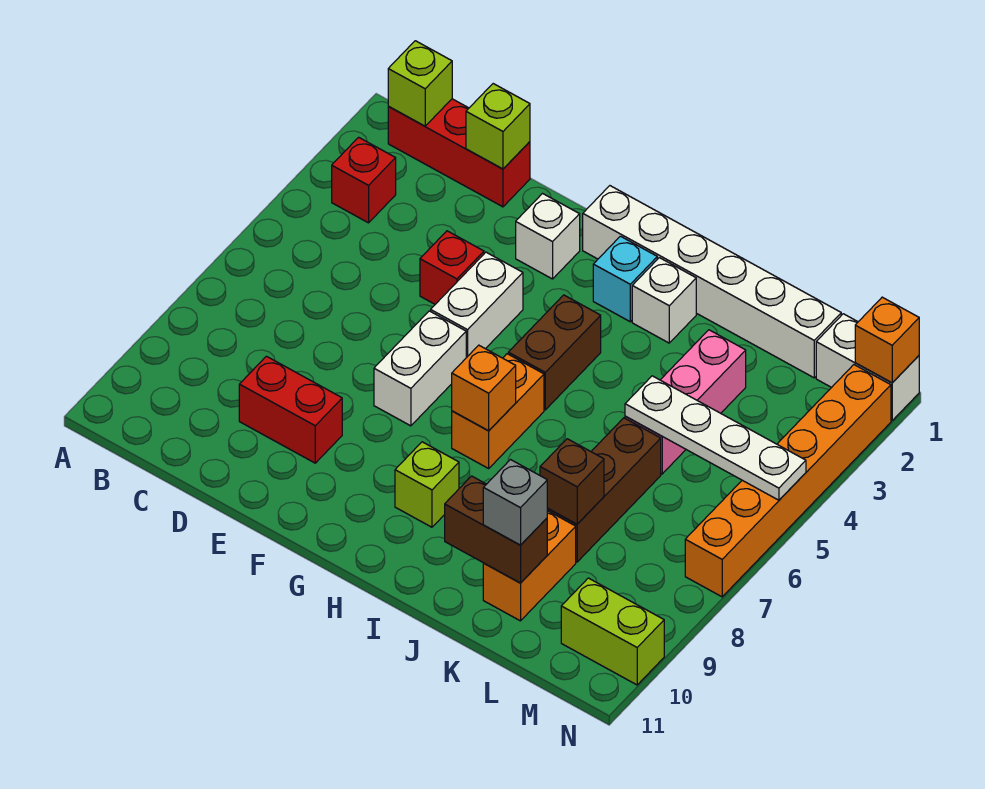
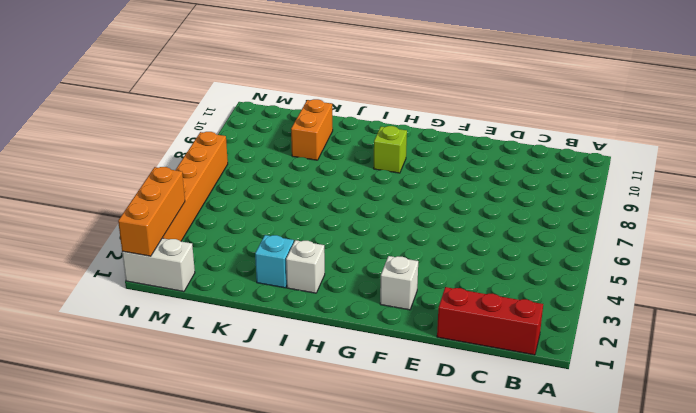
cyan brick J2 level 1 -> cyan brick H2 level 1
orange brick N1:N3 level 2 -> orange brick N1 level 2
none -> red brick B3 level 1
none -> red brick D9:E9 level 1
none -> red brick E4 level 1

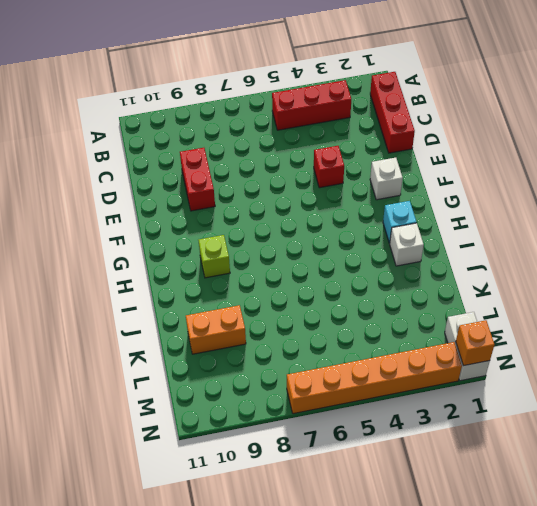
red brick B3:B5 level 1 -> red brick B3 level 1
none -> white brick F4:F5 level 1
none -> white brick F6:F7 level 1
none -> white brick G1:L1 level 1

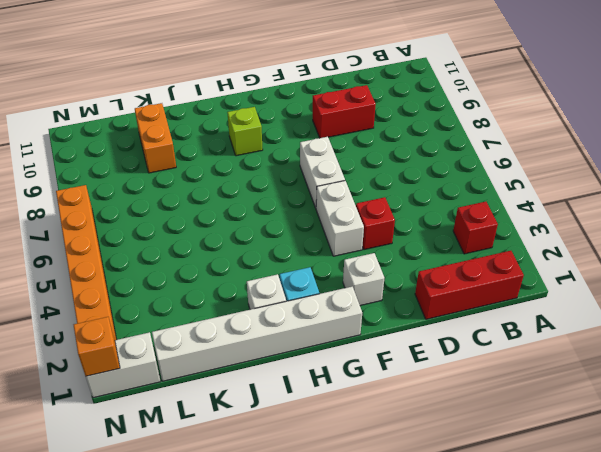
none -> brown brick H4:H5 level 1
none -> orange brick H6:H7 level 1
none -> pink brick K3:K5 level 1

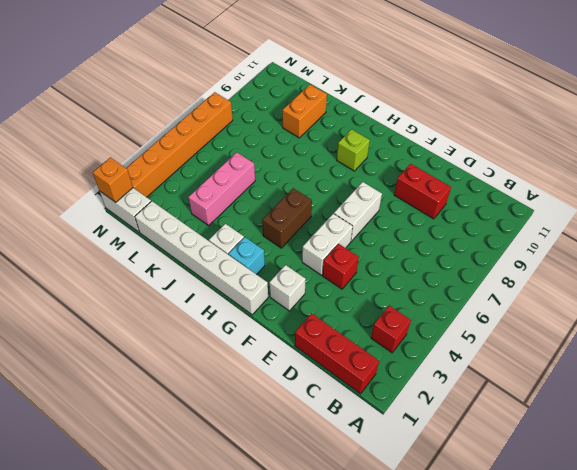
none -> orange brick H6:H7 level 1
none -> brown brick K6:K8 level 1
none -> lime brick M10:N10 level 1

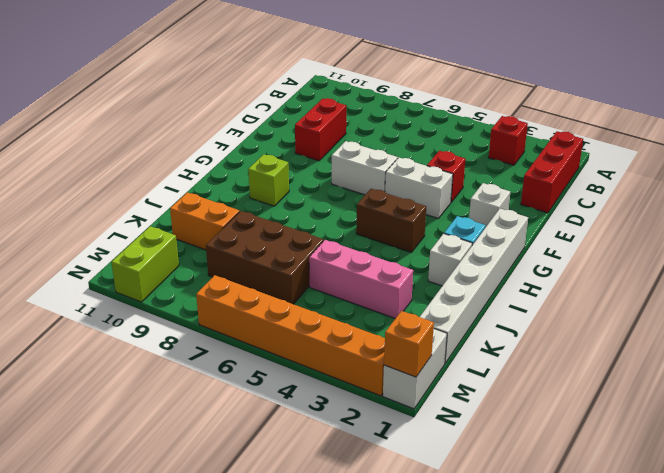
brown brick K6:L8 level 1 -> brown brick K6:K8 level 1
none -> orange brick H6:H7 level 1
none -> lime brick B1 level 2
none -> lime brick D1 level 2

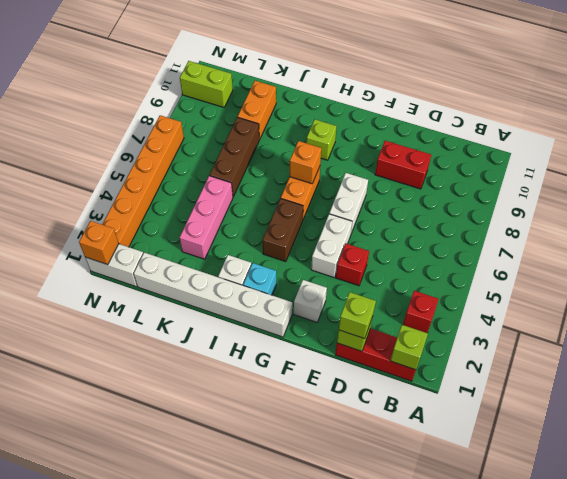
lime brick D1 level 3 -> none
none -> brown brick J10:K10 level 2
none -> white plate K5:N5 level 2
none -> brown brick K8 level 2

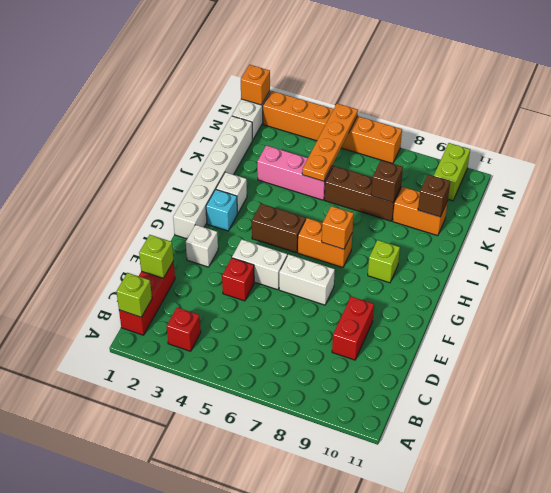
orange plate K5:N5 level 2 -> white plate K5:N5 level 2
brown brick K10 level 2 -> brown brick J10:K10 level 2
none -> grey brick K10 level 3

